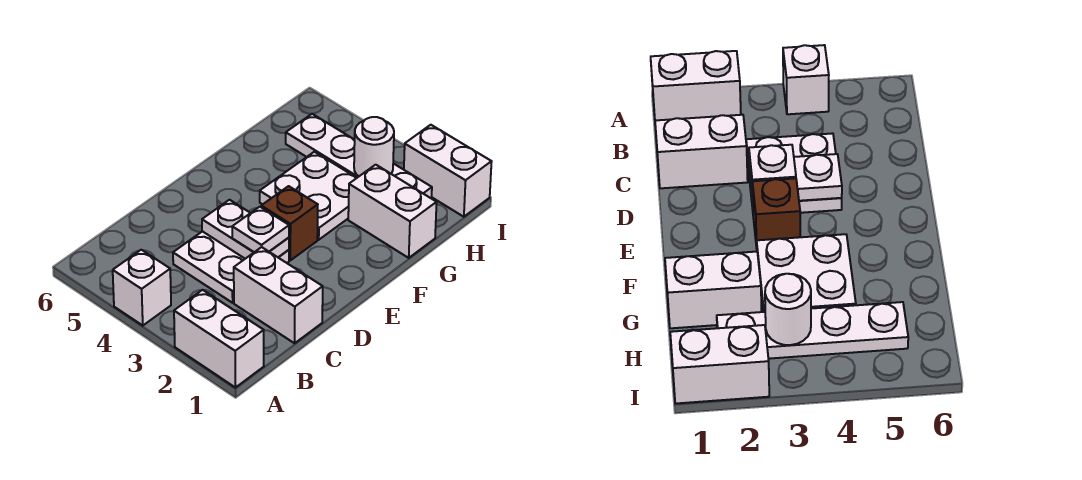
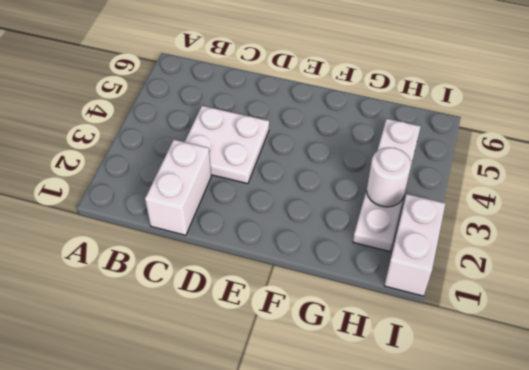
none -> white brick A1:A2 level 1
none -> white brick A4 level 1
none -> brown brick E3 level 1

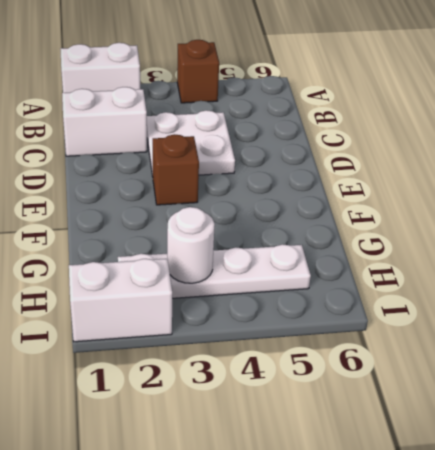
brown brick A4 level 1 -> white brick A4 level 1
none -> white plate F3:G4 level 1
none -> white brick G1:G2 level 1
none -> white plate D3:D4 level 2

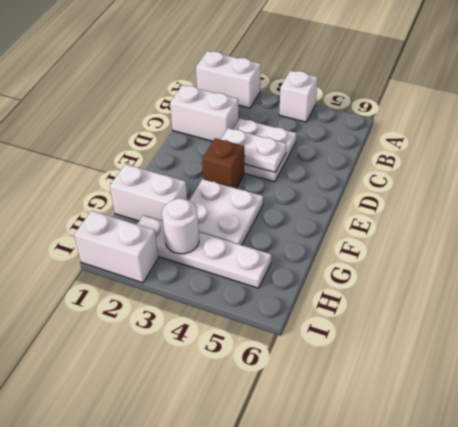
none -> white plate D3 level 3

